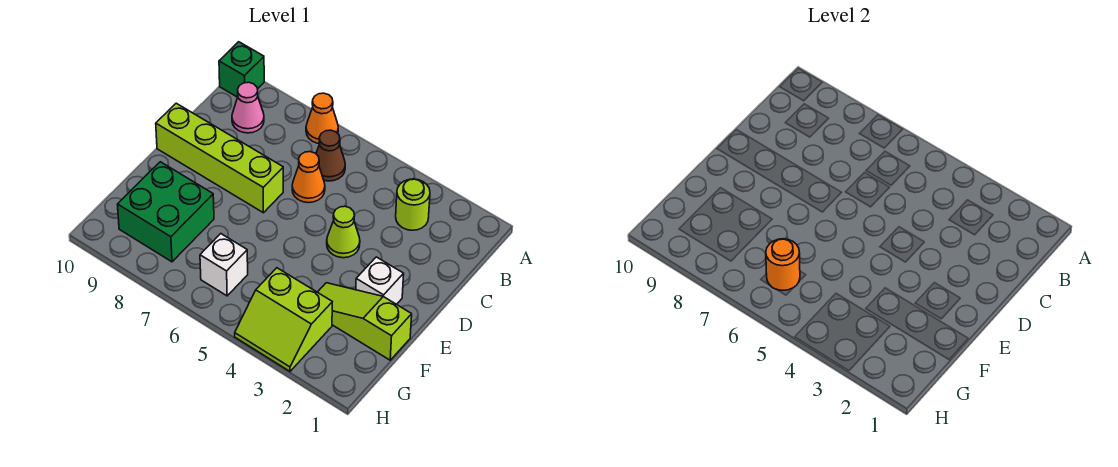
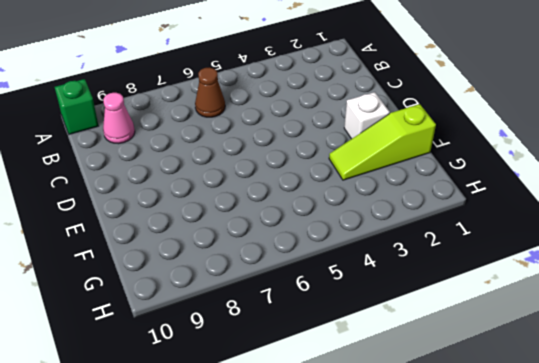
none -> orange cone A7 level 1
none -> lime round brick B3 level 1
none -> orange cone C6 level 1

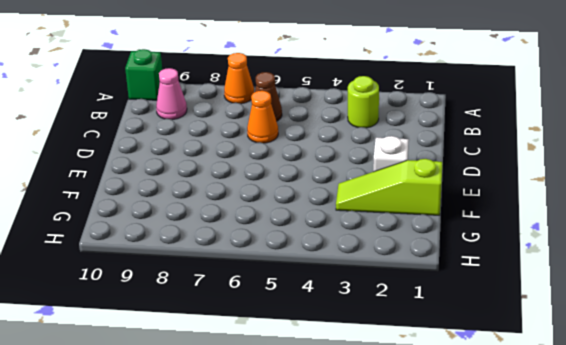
none -> lime cone D4 level 1
none -> lime brick D7:D10 level 1
none -> green brick F8:G9 level 1

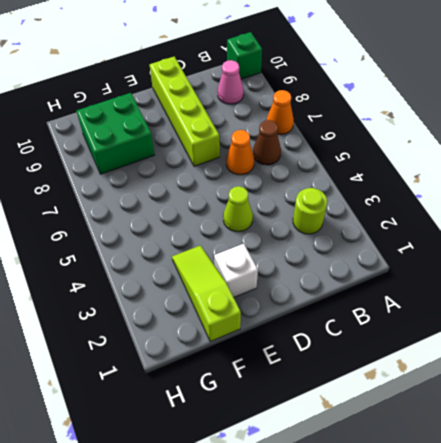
none -> lime slope G3:H4 level 1 top G
none -> white brick G6 level 1
none -> orange round brick G6 level 2

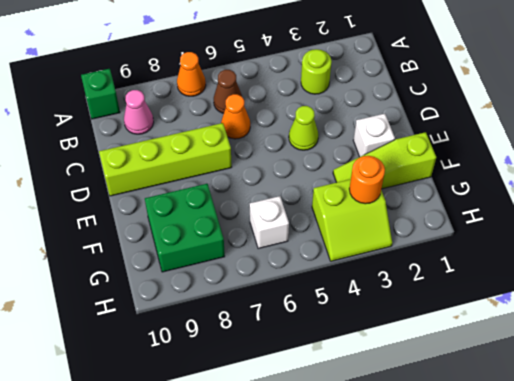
orange round brick G3 level 2 -> orange round brick G6 level 2

